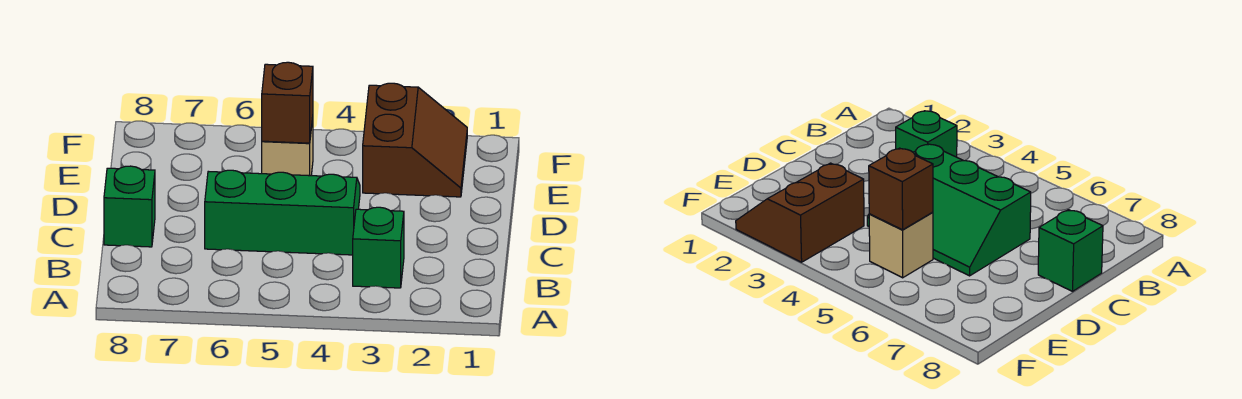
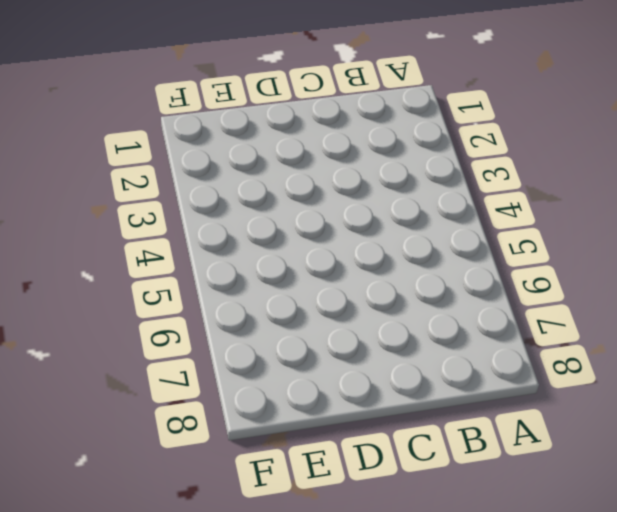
none -> green brick B3 level 1
none -> green slope C4:D6 level 1 top C

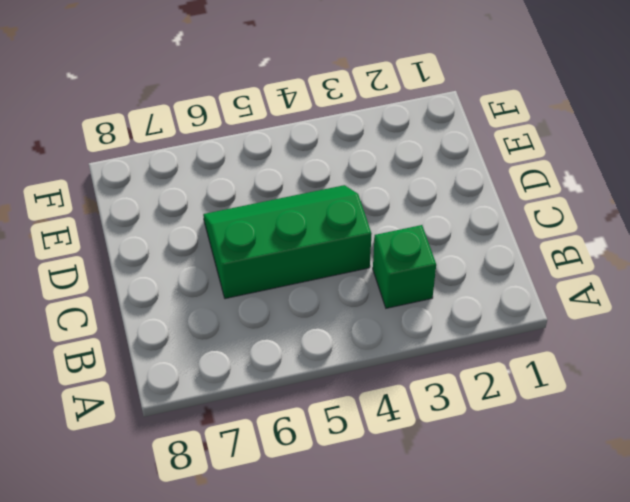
none -> green brick C8 level 1
none -> brown slope E2:F3 level 1 top 3

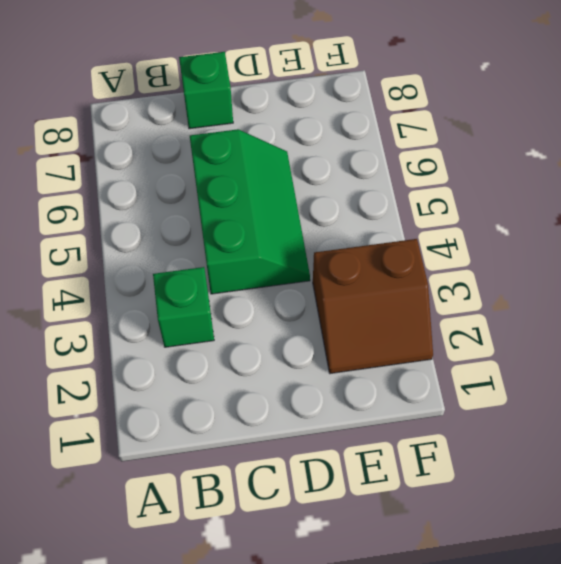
none -> tan brick E5 level 1
none -> brown brick E5 level 2

